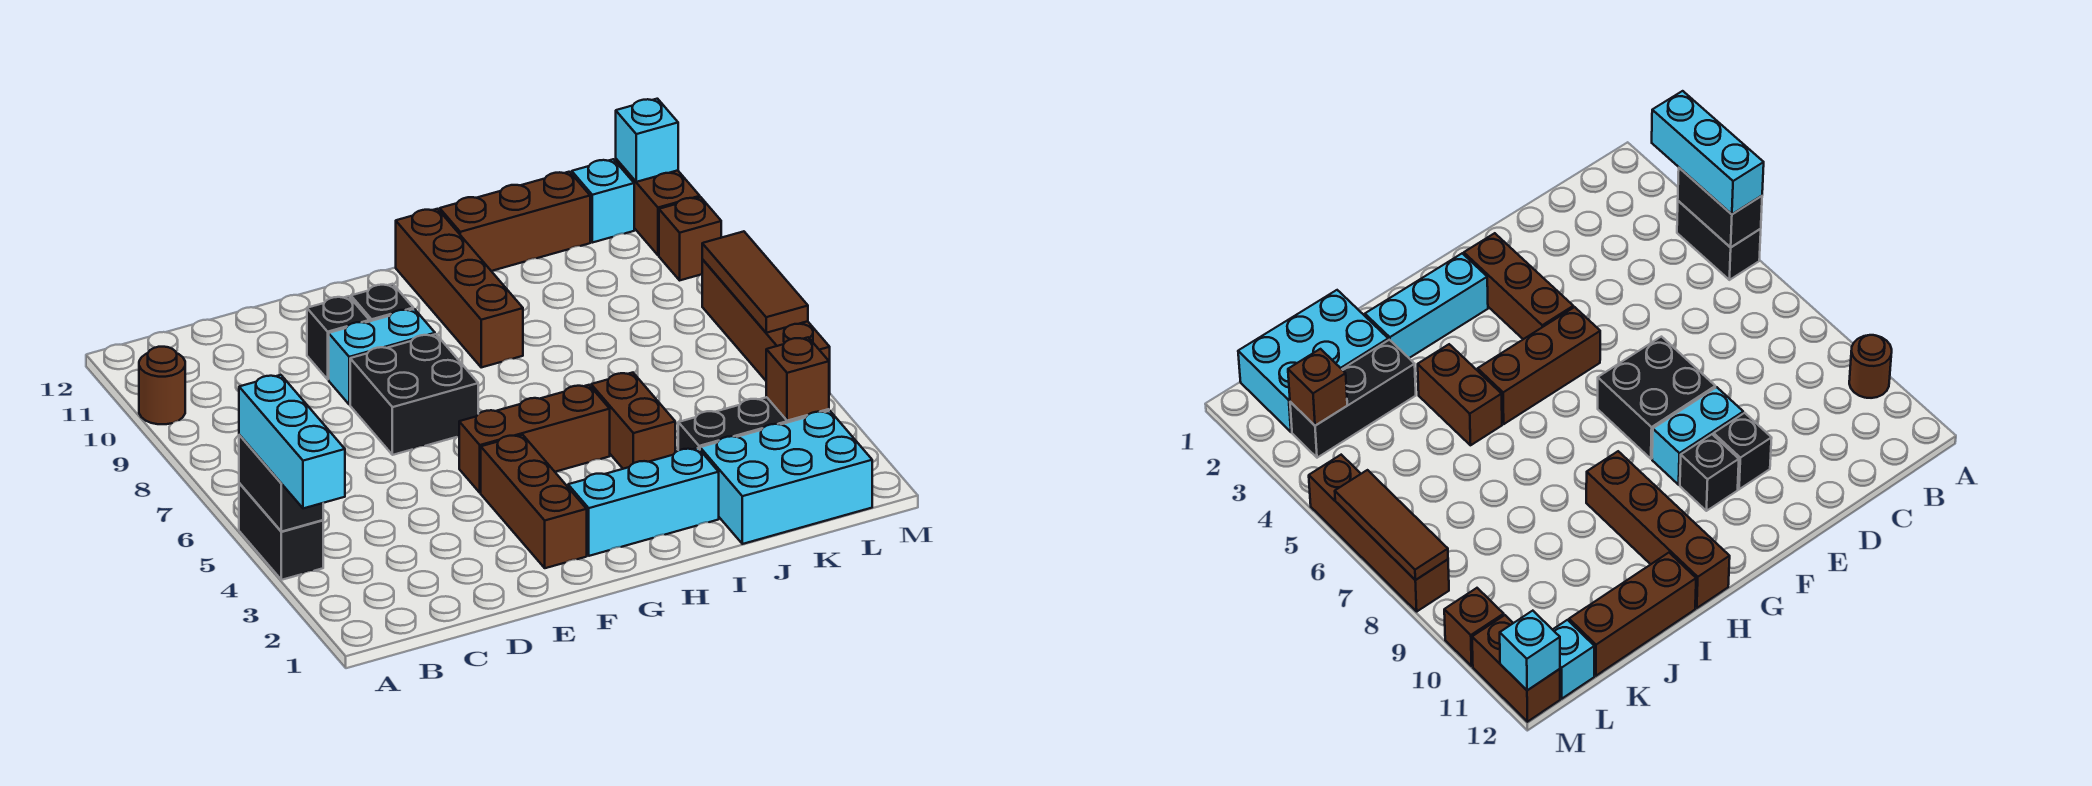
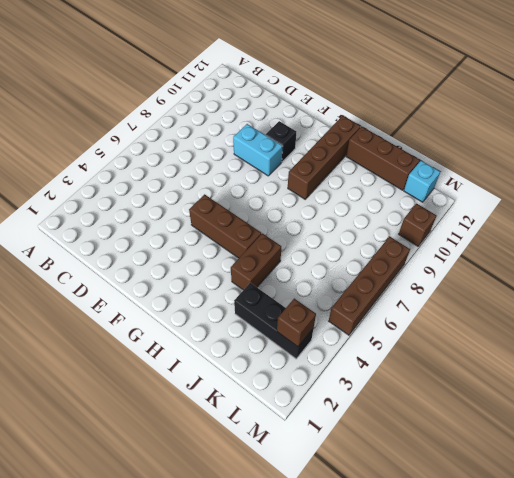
none -> black brick A4:A5 level 1
none -> brown round brick A10 level 1
none -> black brick E7:F8 level 1

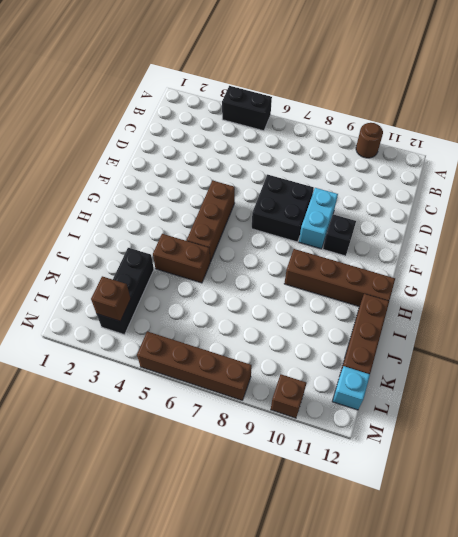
none -> black brick E10 level 1
none -> brown brick F2:F4 level 1
none -> cyan brick G2:I2 level 1

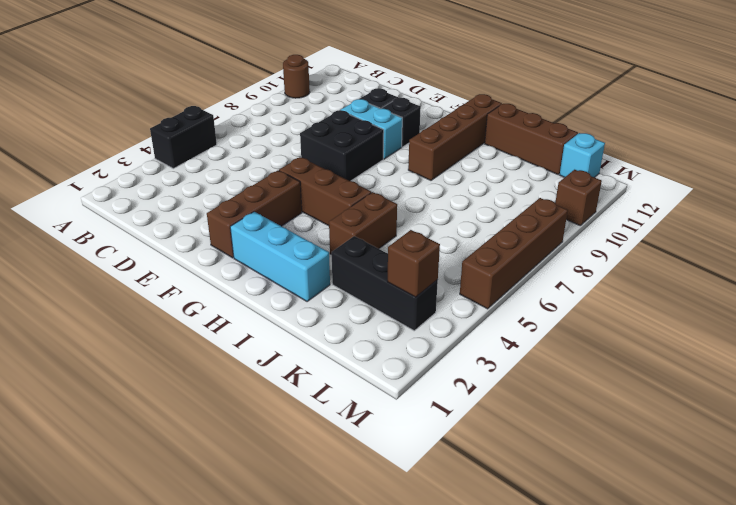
none -> cyan brick J1:L2 level 1
none -> brown brick M11:M12 level 1
none -> black brick A4:A5 level 2

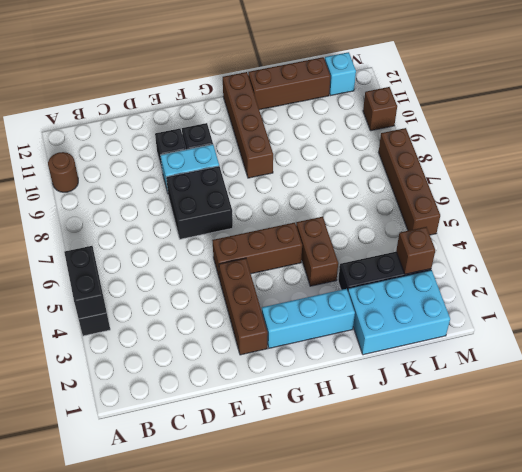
none -> brown brick M11:M12 level 1
none -> brown tile M6:M8 level 2
none -> cyan brick M12 level 2

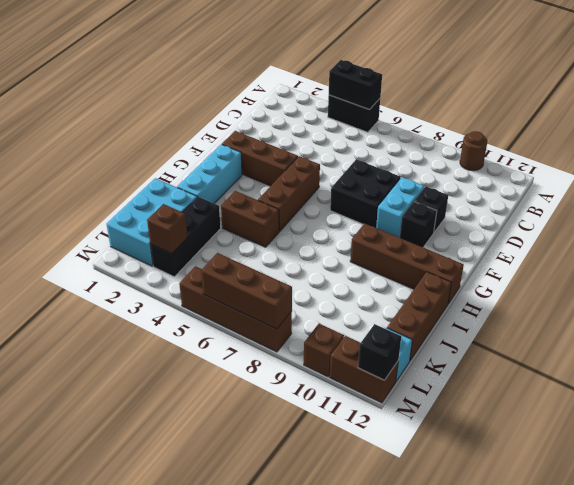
brown brick M6:M8 level 2 -> brown tile M6:M8 level 2
black brick M12 level 2 -> cyan brick M12 level 2
none -> cyan brick A3:A5 level 3

